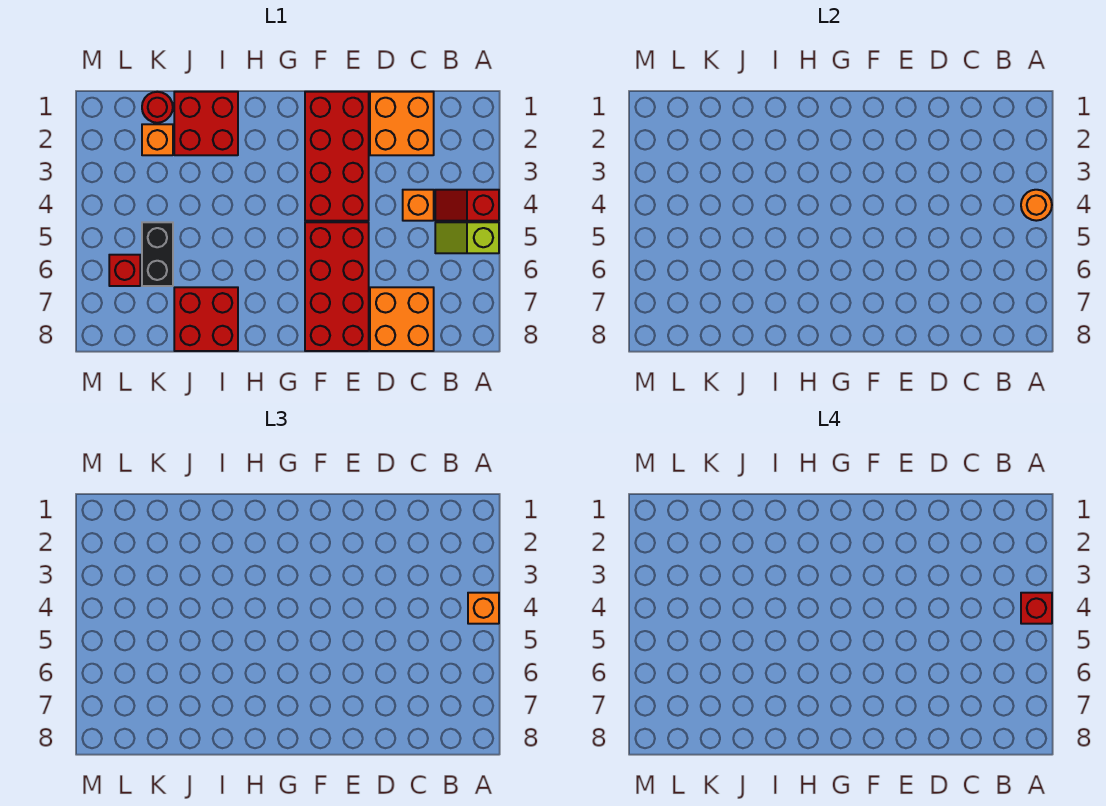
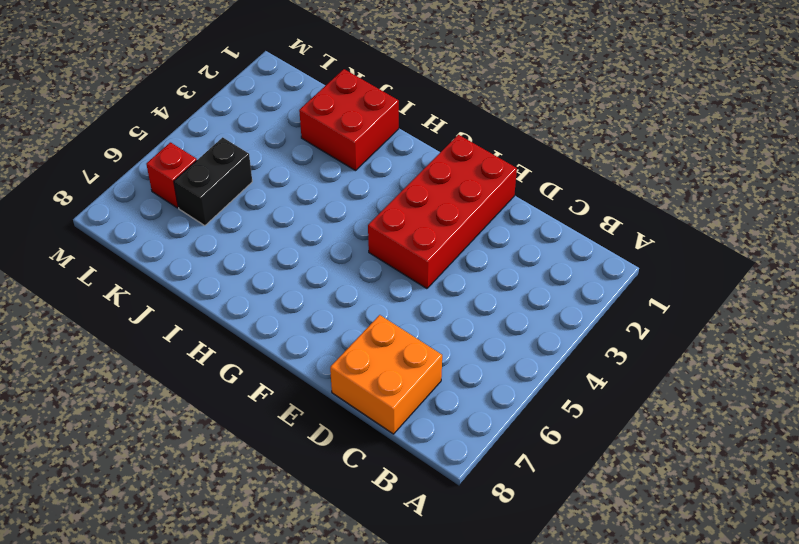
none -> red slope A4:B4 level 1 top A
none -> lime slope A5:B5 level 1 top A
none -> orange brick C1:D2 level 1

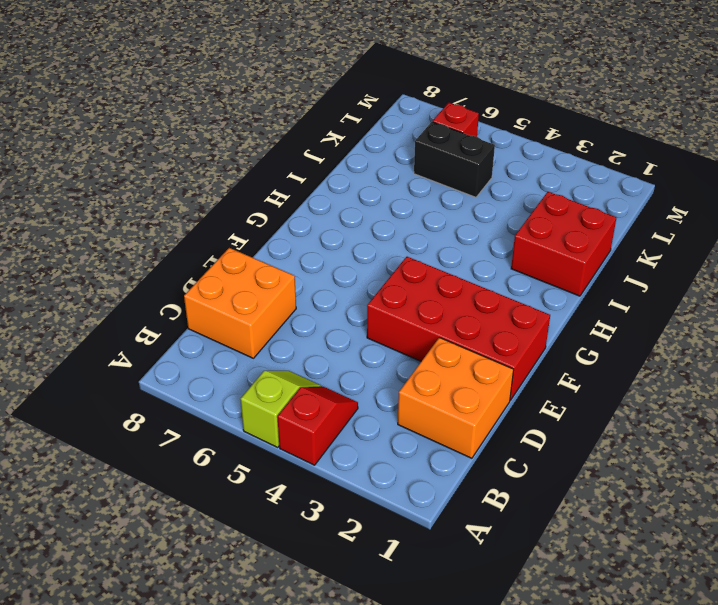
none -> orange brick C4 level 1
none -> red brick E5:F8 level 1
none -> red brick I7:J8 level 1

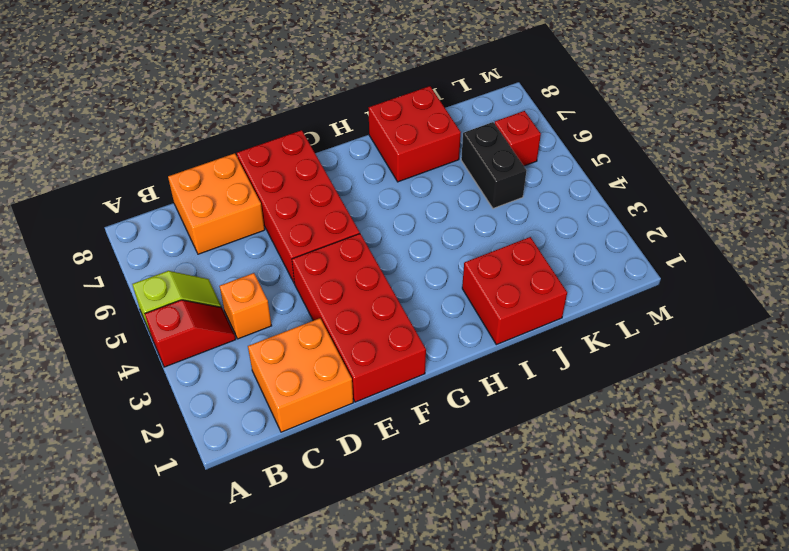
none -> red round brick K1 level 1
none -> orange brick K2 level 1
none -> orange round brick A4 level 2

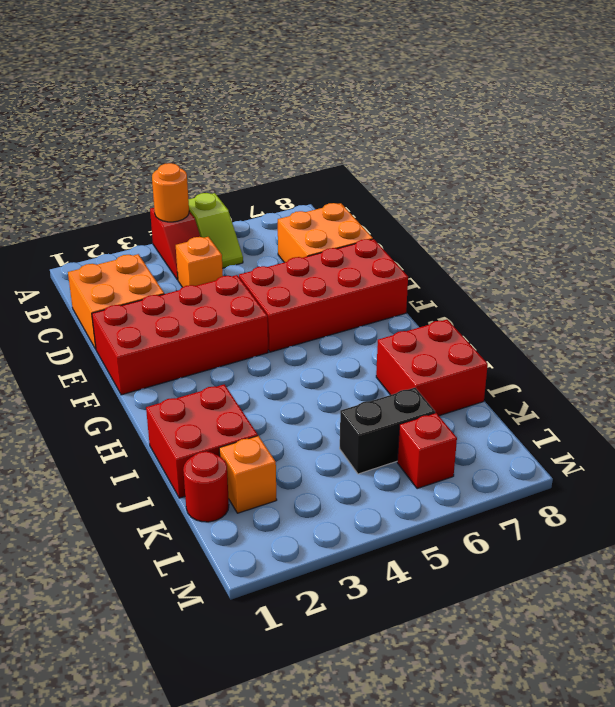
none -> orange brick A4 level 3
none -> red brick A4 level 4

